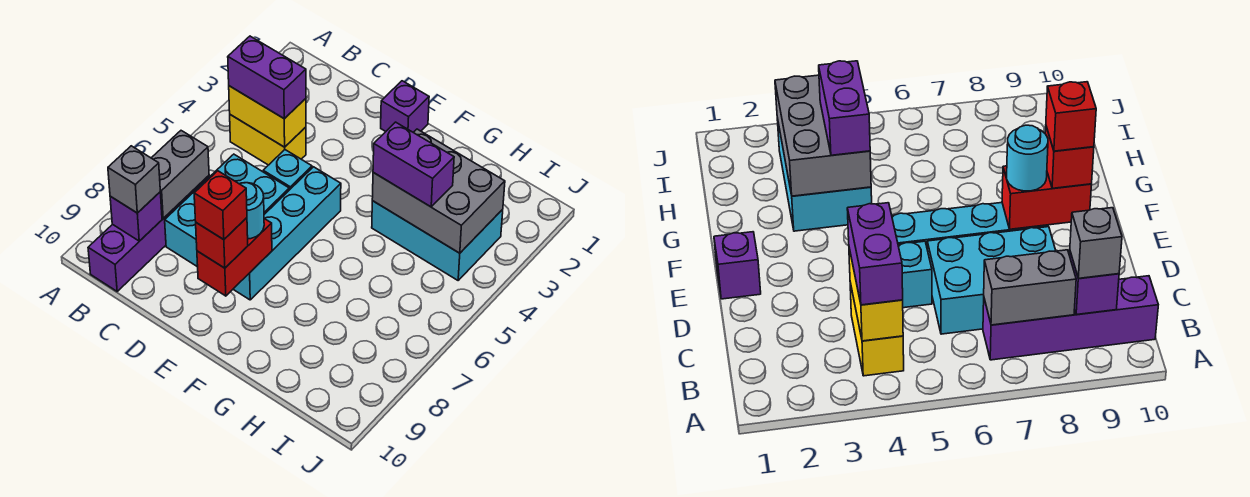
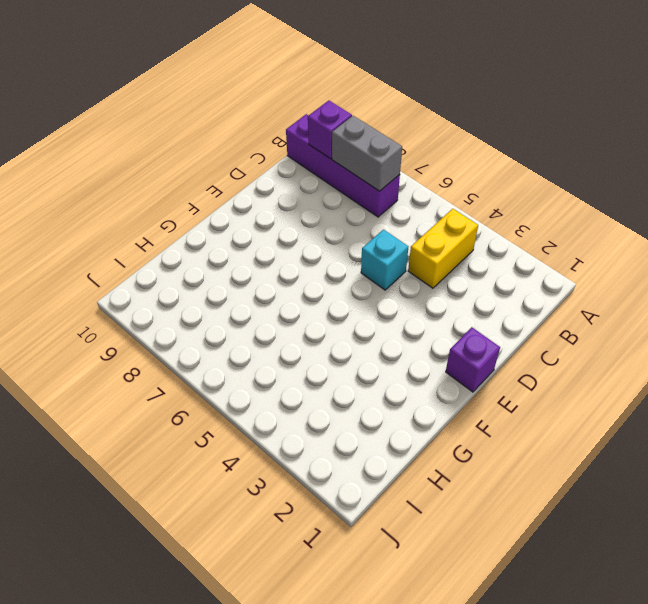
none -> cyan brick C6:D8 level 1
none -> cyan brick E5:E8 level 1
none -> cyan brick G3:I4 level 1

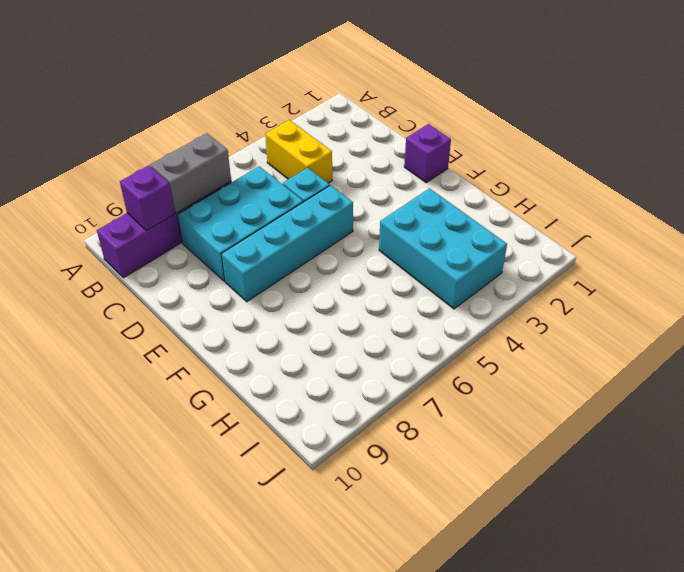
none -> yellow brick B4:C4 level 2
none -> red brick E8:E9 level 2
none -> grey brick G3:I4 level 2

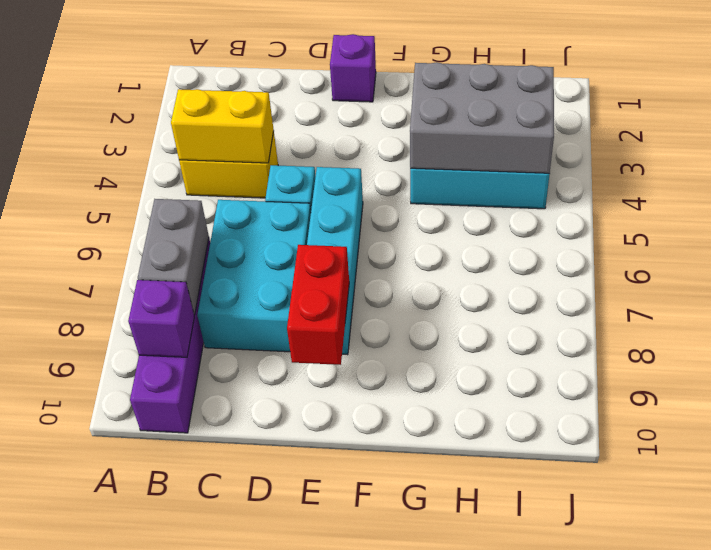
none -> purple brick B4:C4 level 3
none -> grey brick B9 level 3
none -> cyan round brick E8 level 3

